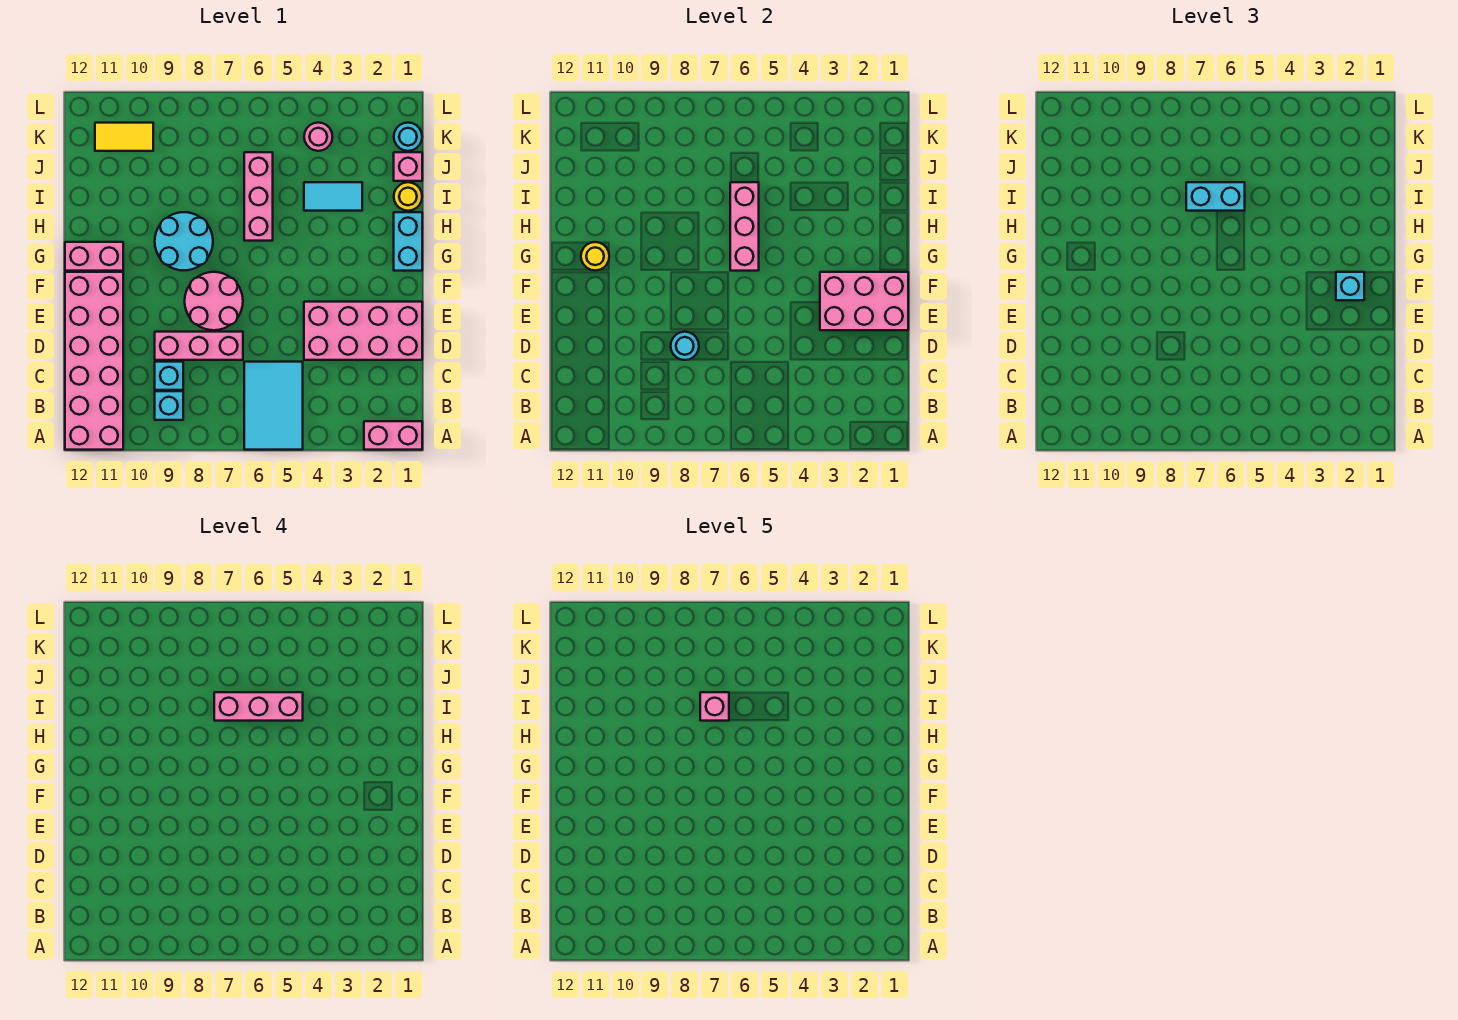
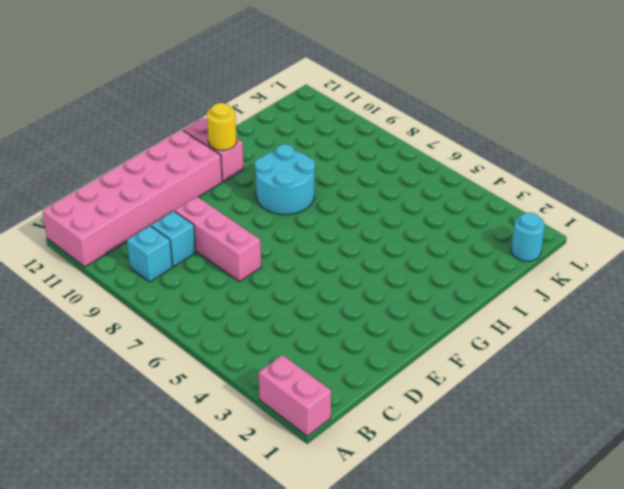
none -> cyan tile A5:C6 level 1
none -> pink brick D1:E4 level 1
none -> pink round brick E7:F8 level 1

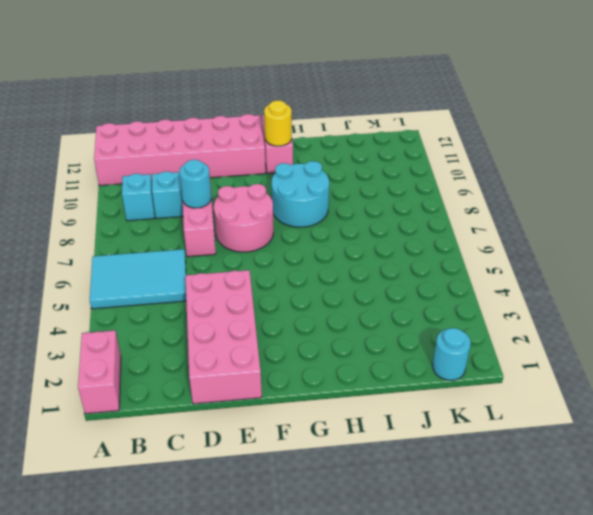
none -> cyan brick G1:H1 level 1
none -> pink brick H6:J6 level 1
none -> yellow round brick I1 level 1

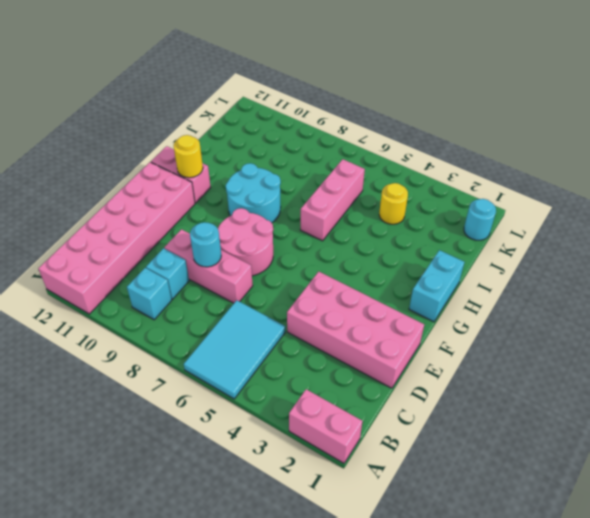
yellow round brick J4 level 1 -> yellow round brick I1 level 1
none -> cyan tile I3:I4 level 1
none -> pink brick J1 level 1
none -> pink round brick K4 level 1

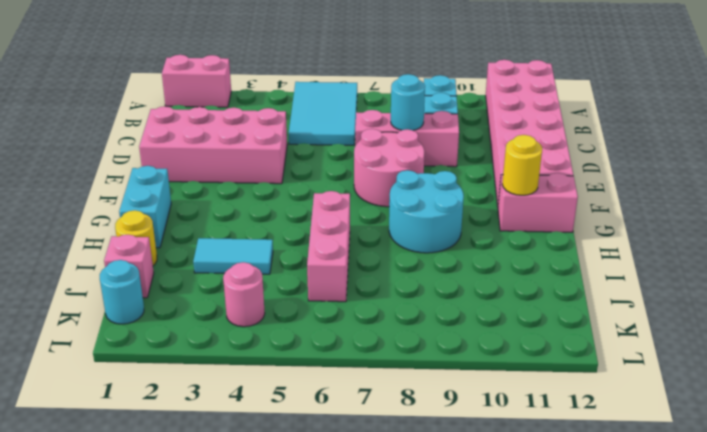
none -> yellow tile K10:K11 level 1
none -> pink brick E1:F3 level 2
none -> pink brick G6:I6 level 2

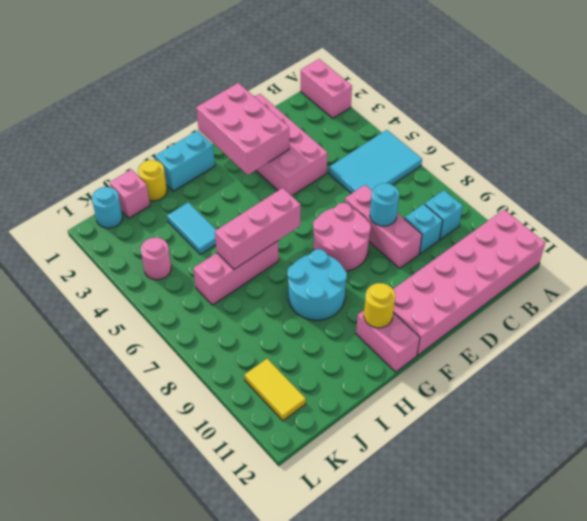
none -> cyan brick F2 level 3
none -> cyan brick I6:I7 level 3
none -> pink brick I5:I7 level 4

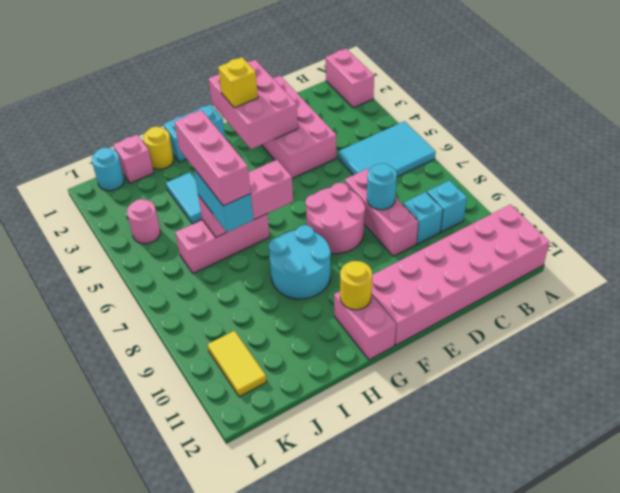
yellow brick F2 level 3 -> cyan brick F2 level 3
none -> pink brick I7 level 5

